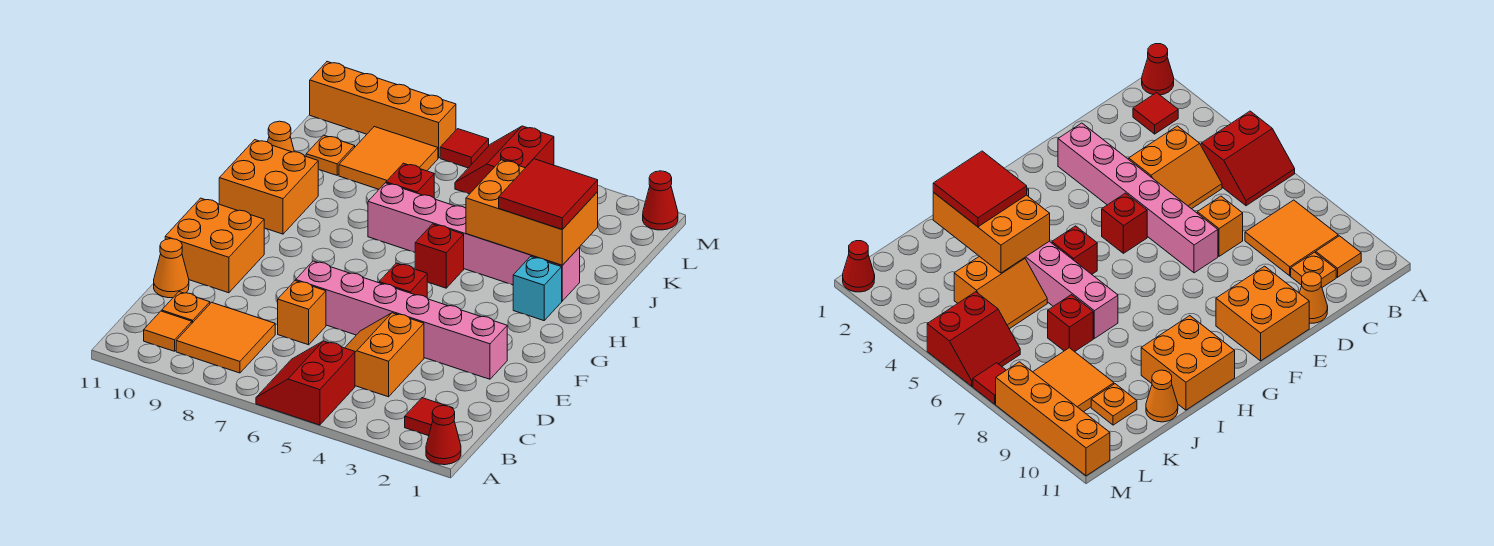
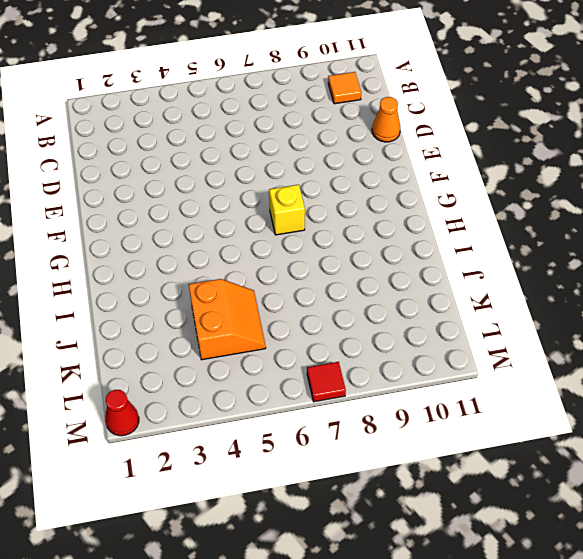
yellow brick G7 level 1 -> none
none -> red cone A1 level 1
none -> red slope A5:B6 level 1 top 5
none -> red tile B2 level 1

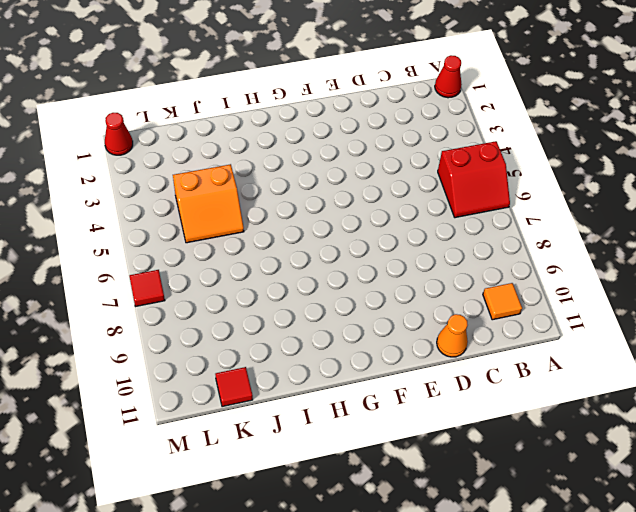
red tile K11 level 1 -> red tile B2 level 1
none -> orange tile B8:C9 level 1
none -> orange slope C4:D5 level 1 top 4
none -> orange plate C10 level 1

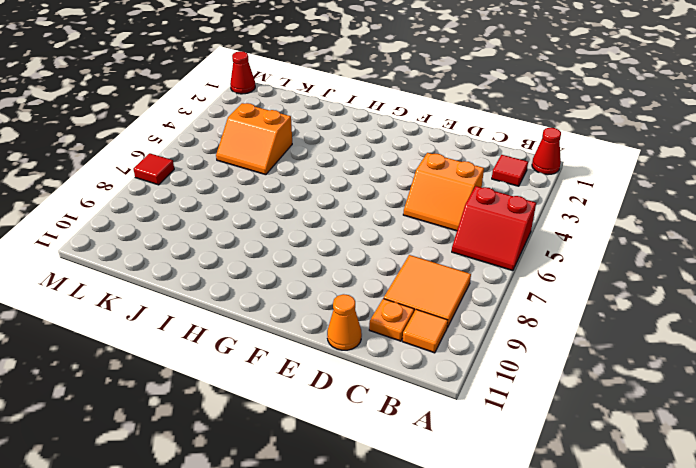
none -> orange brick D7 level 1
none -> pink brick E2:E7 level 1
none -> orange brick E10:F11 level 1

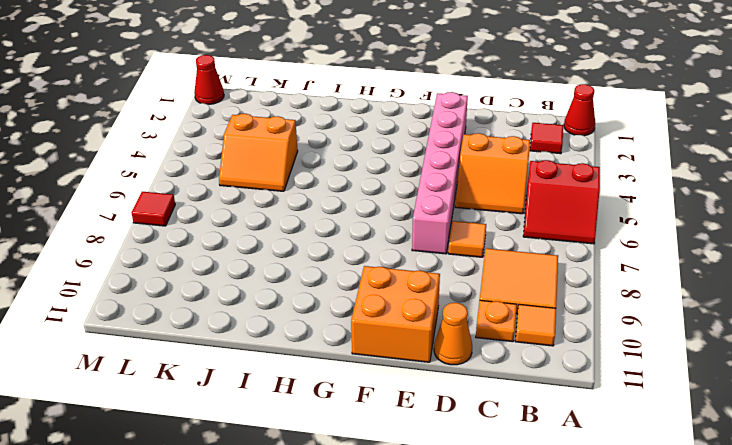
orange tile D7 level 1 -> orange brick D7 level 1
none -> red brick F5 level 1
none -> cyan brick H2 level 1
none -> red brick H5 level 1

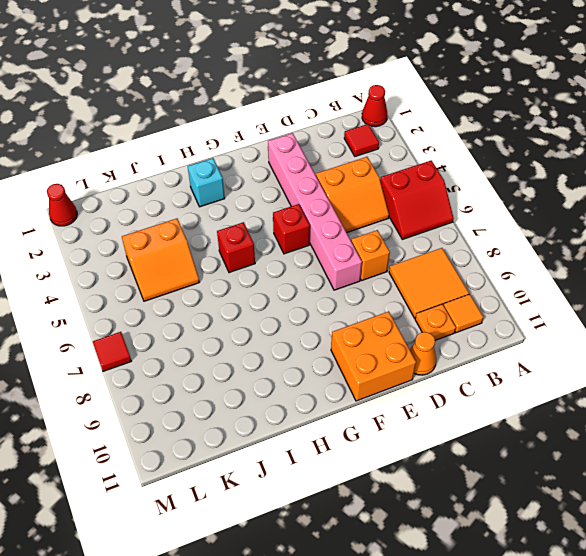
none -> orange brick H10:I11 level 1
none -> pink brick I2:I7 level 1
none -> red brick J7 level 1

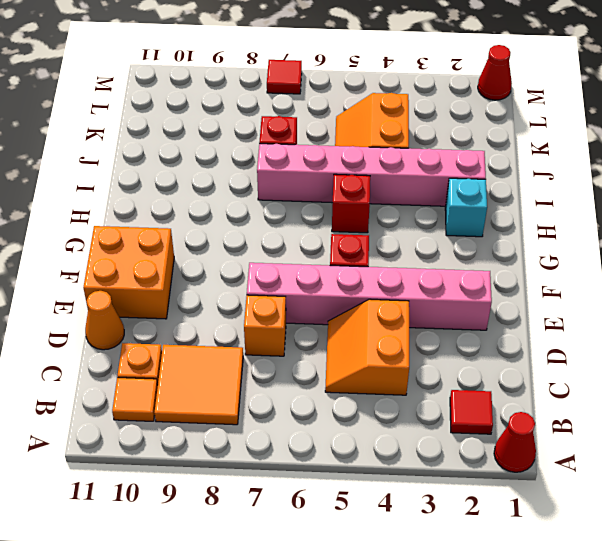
none -> red slope A5:B6 level 1 top 5
none -> orange brick H10:I11 level 1
none -> orange cone J11 level 1

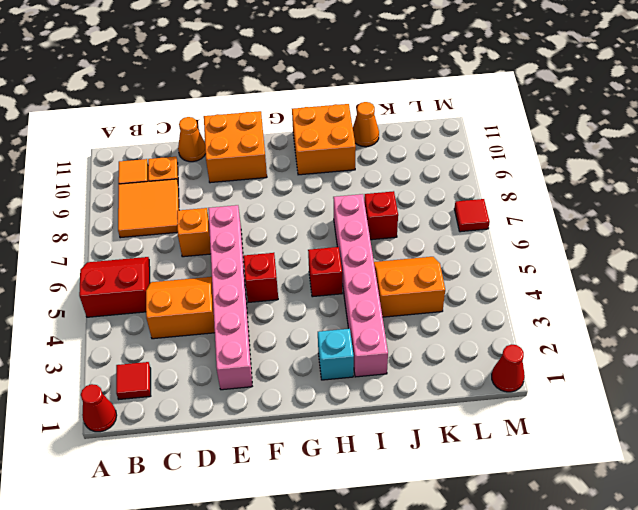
none -> orange tile K8:L9 level 1
none -> orange plate K10 level 1
none -> red slope L5:M6 level 1 top 5

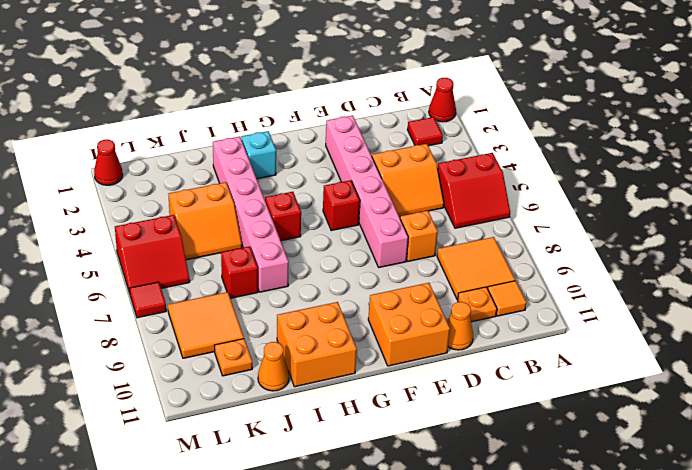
none -> orange brick M8:M11 level 1
none -> orange brick I2:J4 level 2
none -> red tile I2:J3 level 3

